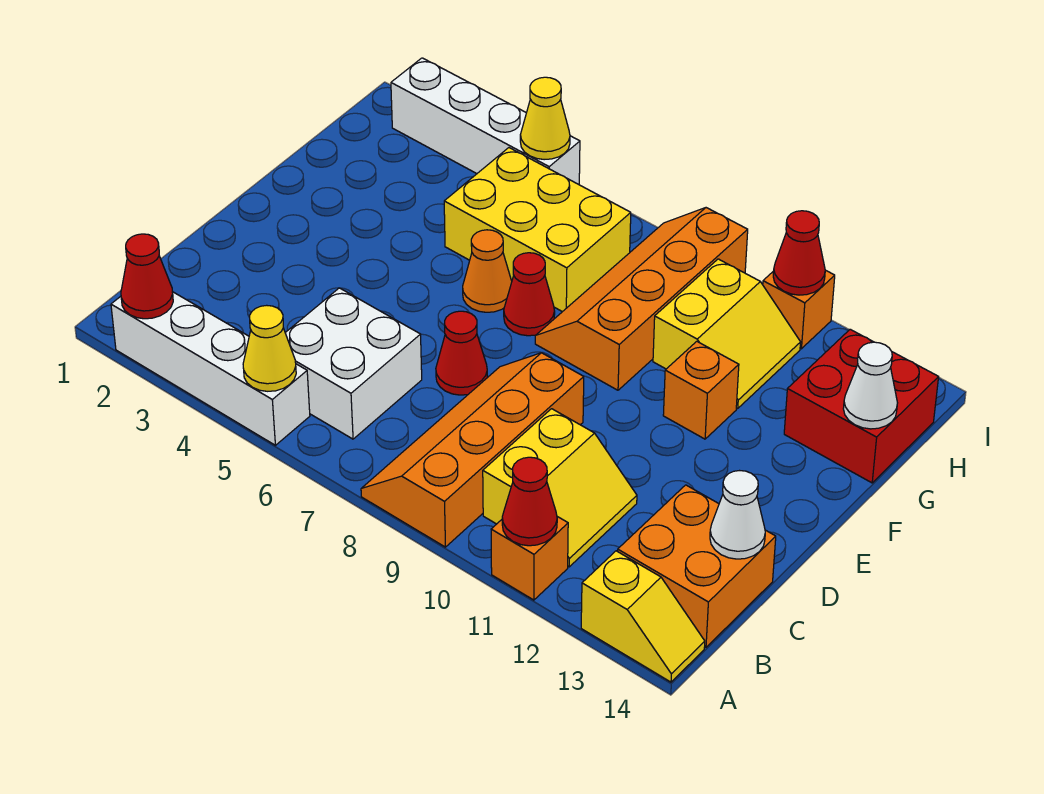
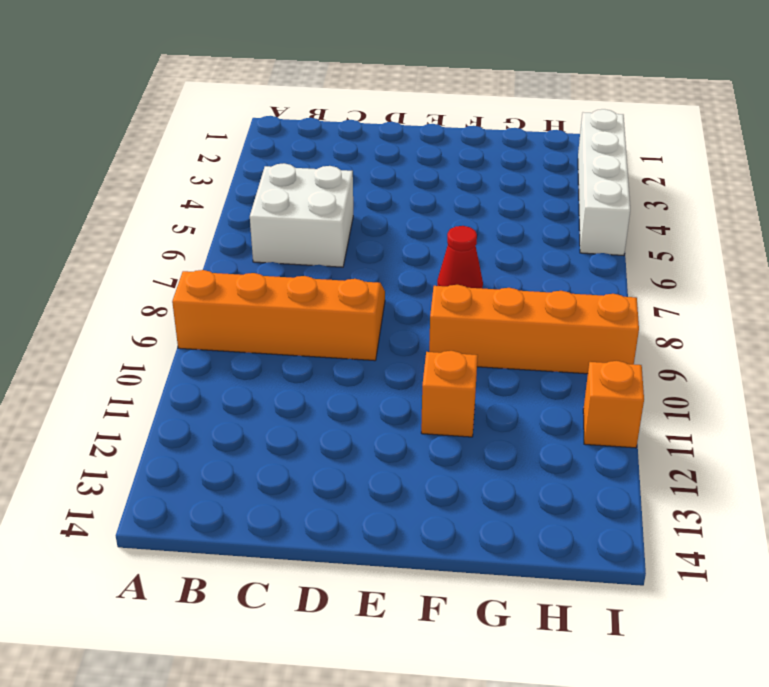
none -> white brick A2:A5 level 1
none -> orange brick A11 level 1
none -> yellow slope A13:A14 level 1 top 13

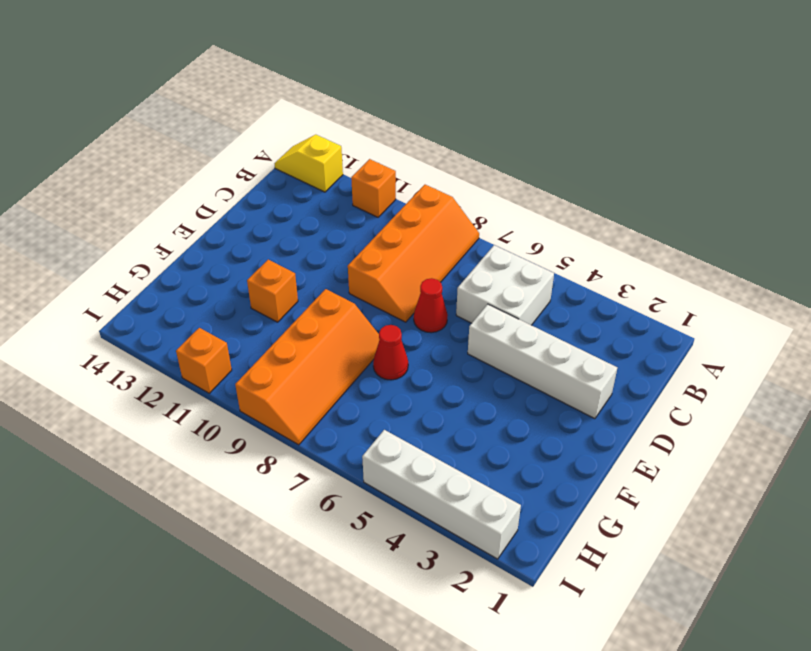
white brick D2:D5 level 1 -> white brick A2:A5 level 1
none -> yellow slope B10:C11 level 1 top 10
none -> orange brick B13:C14 level 1
none -> orange cone F6 level 1

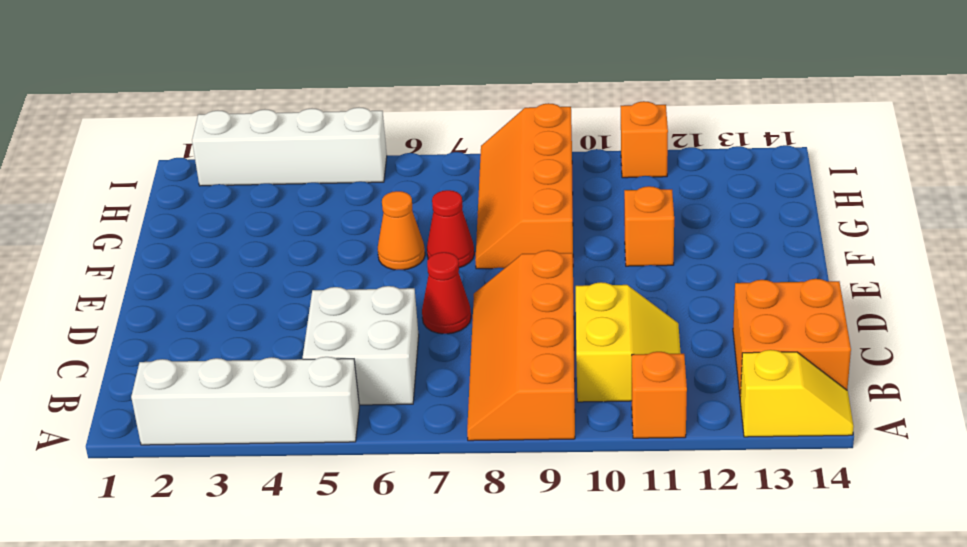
none -> yellow brick G5:H7 level 1
none -> yellow slope G10:H11 level 1 top 10
none -> red brick G13:H14 level 1

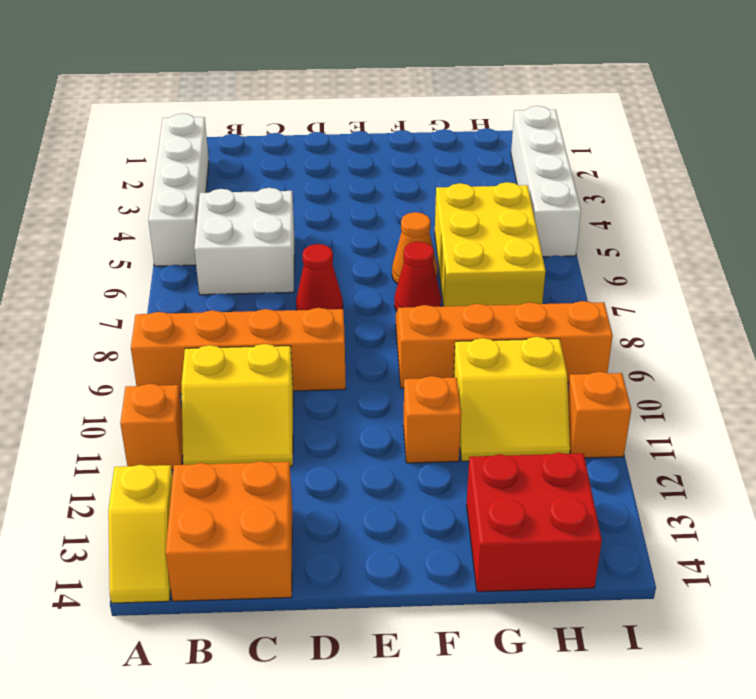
none -> red cone A2 level 2
none -> yellow cone A5 level 2
none -> red cone A11 level 2

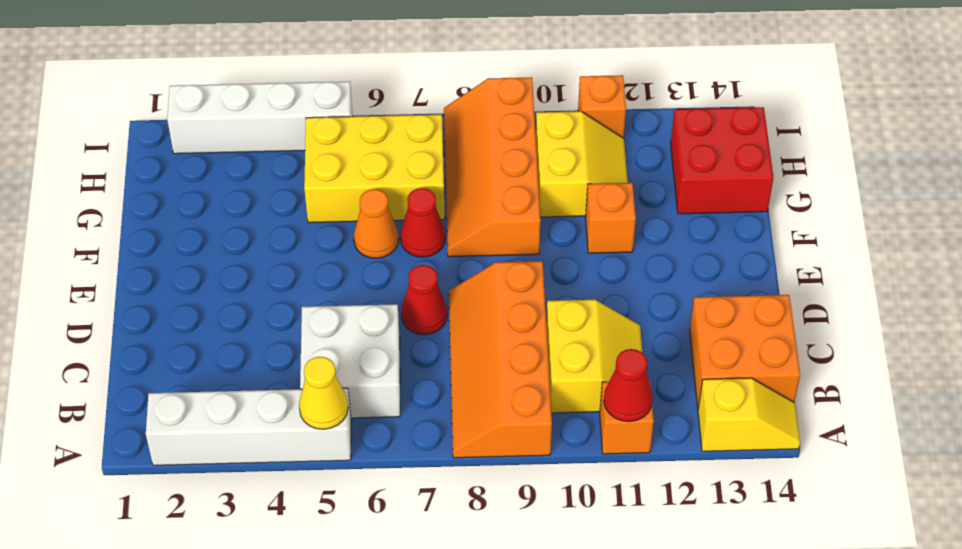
none -> red cone A2 level 2
none -> white cone C14 level 2
none -> white cone G14 level 2

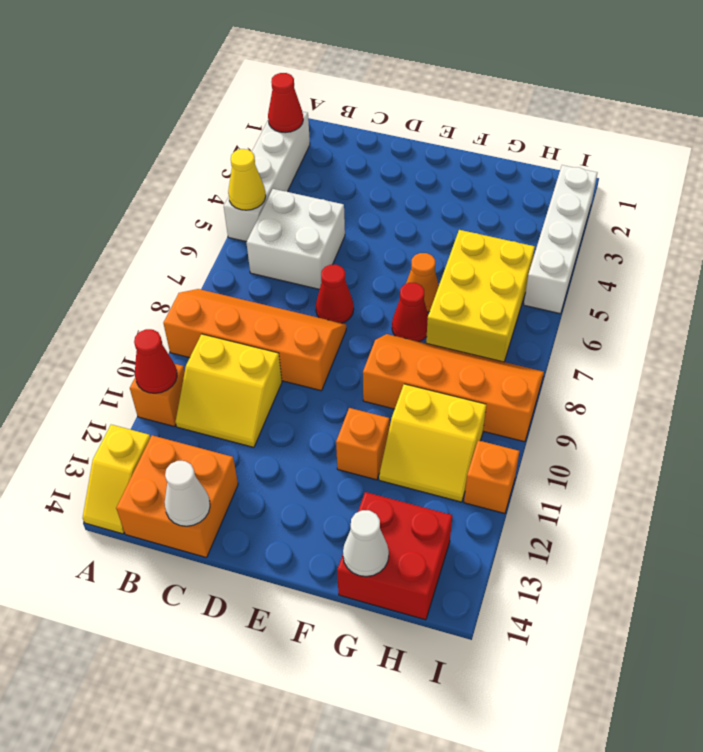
none -> yellow cone I5 level 2
none -> red cone I11 level 2

